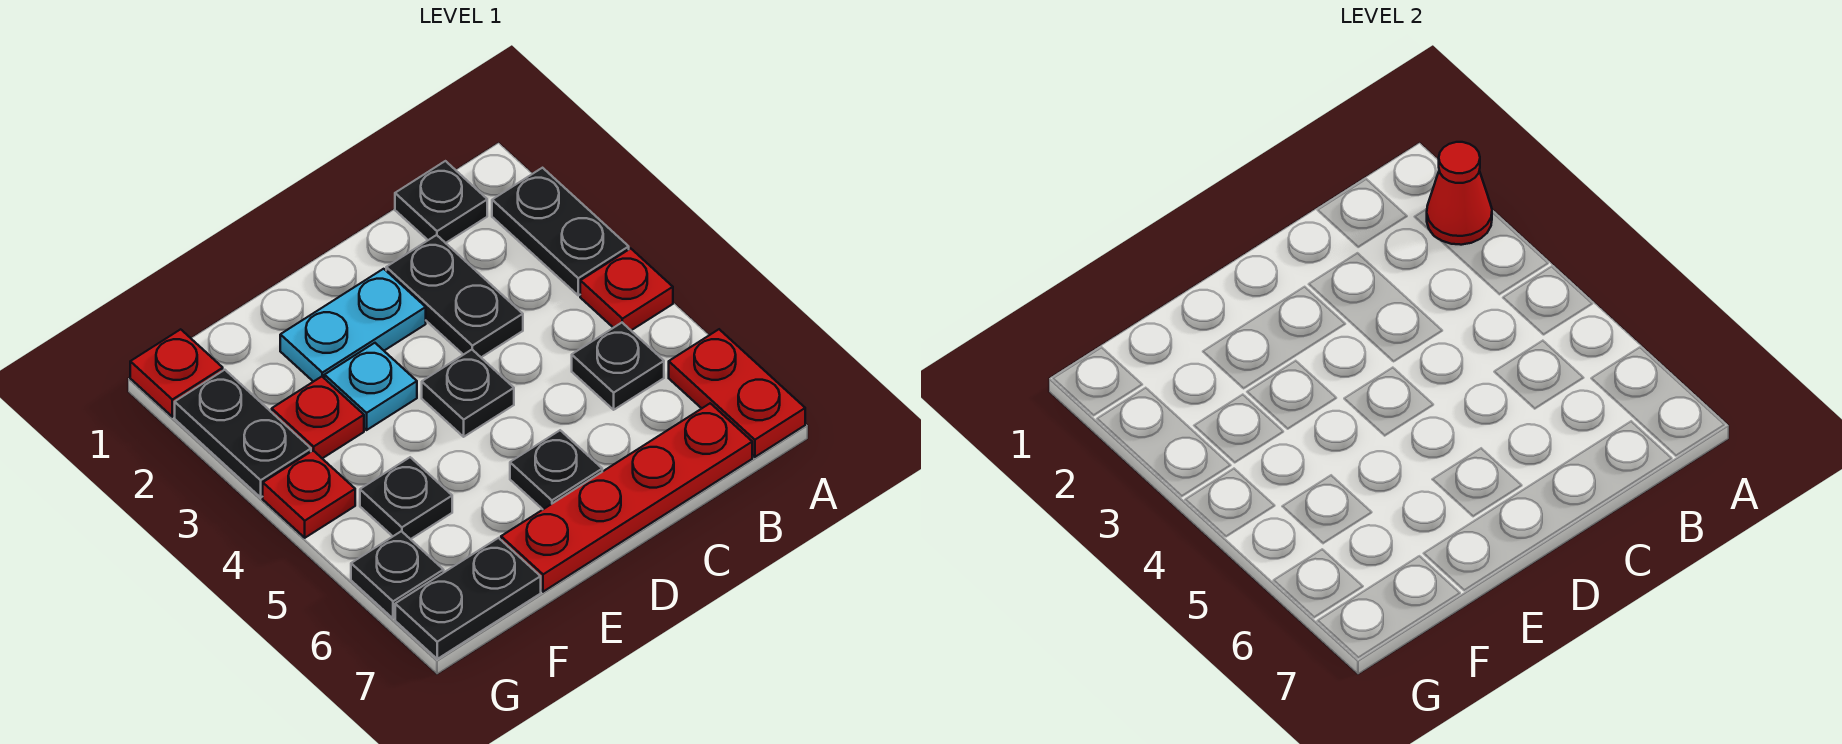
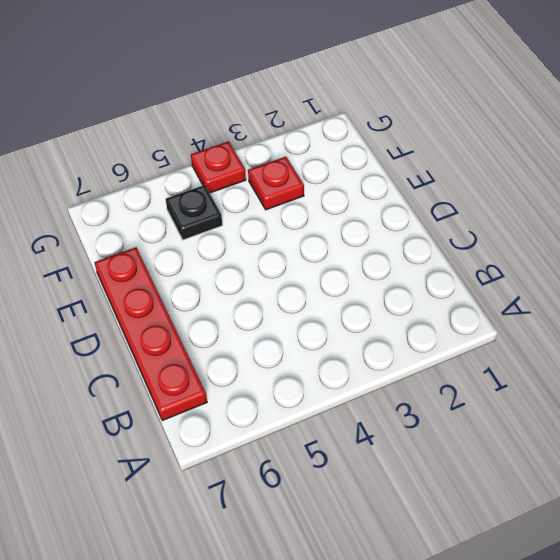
none -> black plate A2:A3 level 1
none -> red plate A4 level 1
none -> red plate A6:A7 level 1

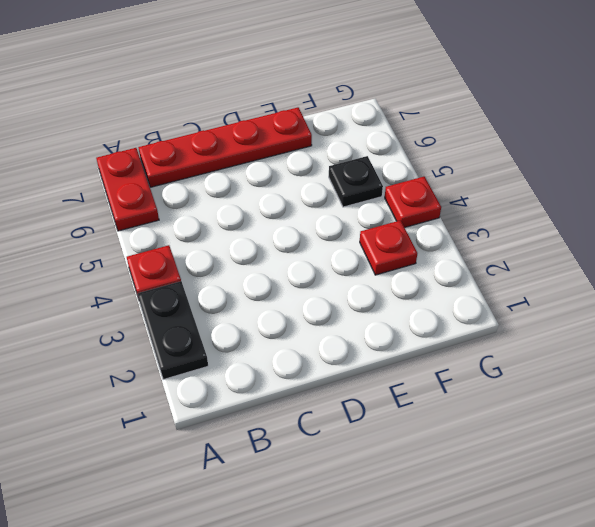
none -> black plate B1 level 1
none -> black plate B5 level 1
none -> black plate C2:C3 level 1

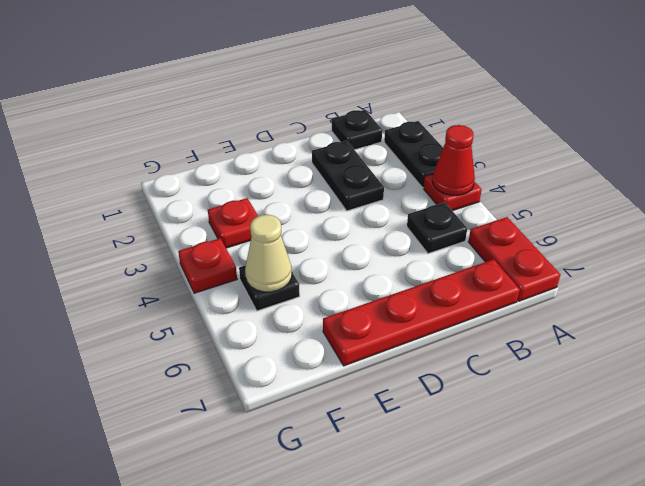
red cone A4 level 2 -> red cone A2 level 2
tan cone F5 level 2 -> none
none -> cyan plate D2:E2 level 1
none -> black plate D4 level 1
none -> black plate D6 level 1

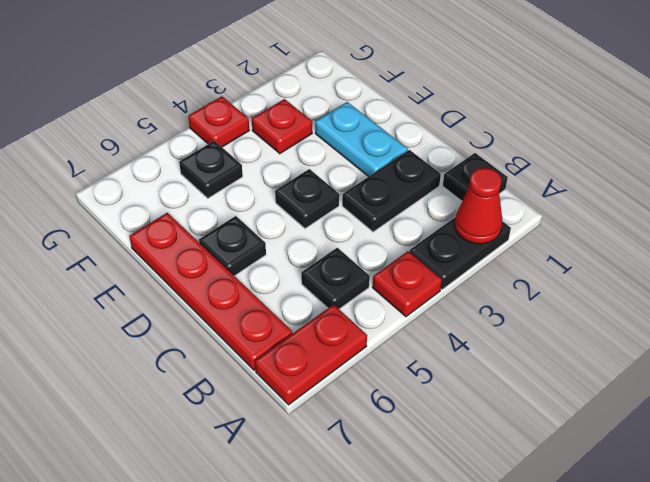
none -> cyan plate E3 level 1
none -> black plate F7:G7 level 1
none -> red plate G1 level 1

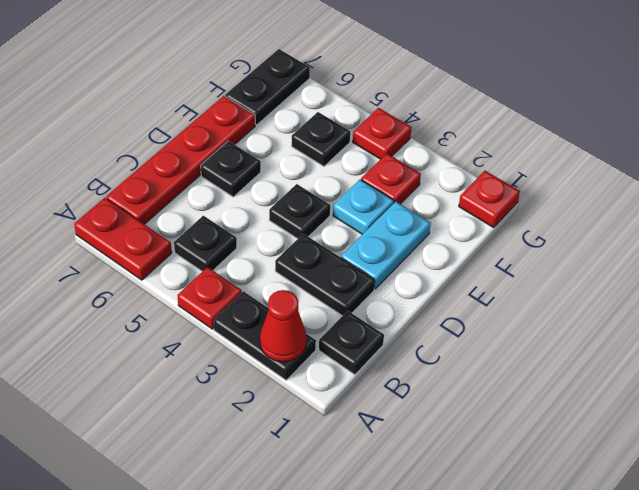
none -> black plate G2:G3 level 1
none -> black plate G6 level 1

